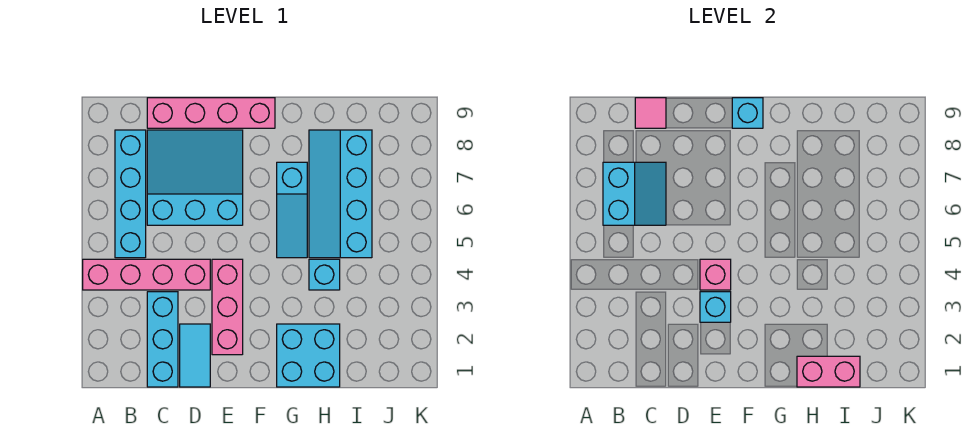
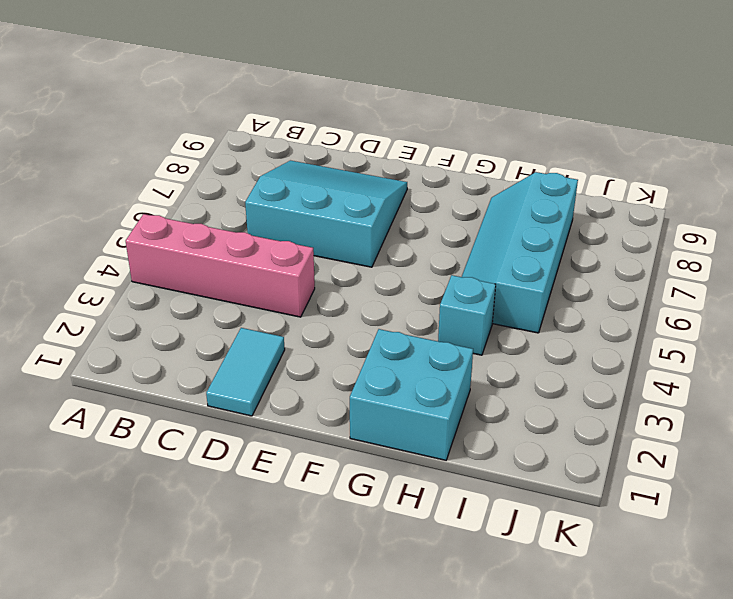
none -> cyan brick B5:B8 level 1
none -> cyan brick C1:C3 level 1
none -> pink brick C9:F9 level 1

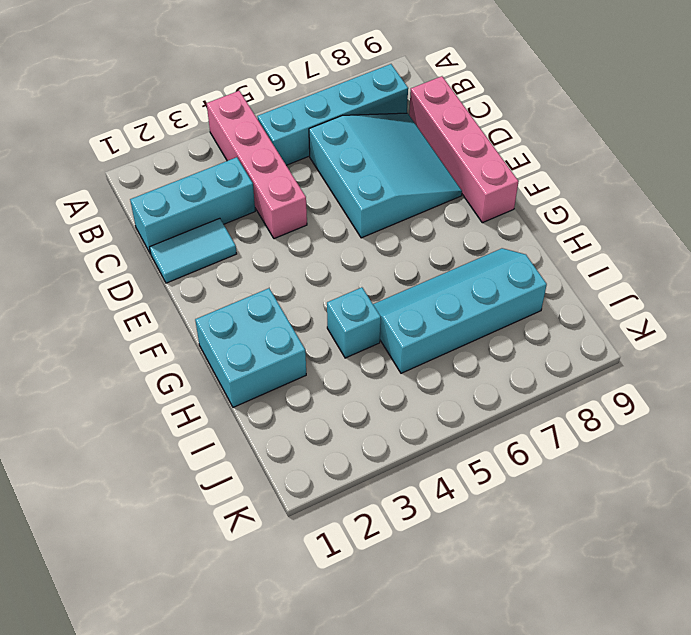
none -> pink brick E2:E4 level 1
none -> cyan slope G5:G7 level 1 top 7
none -> cyan slope B6:C7 level 2 top B

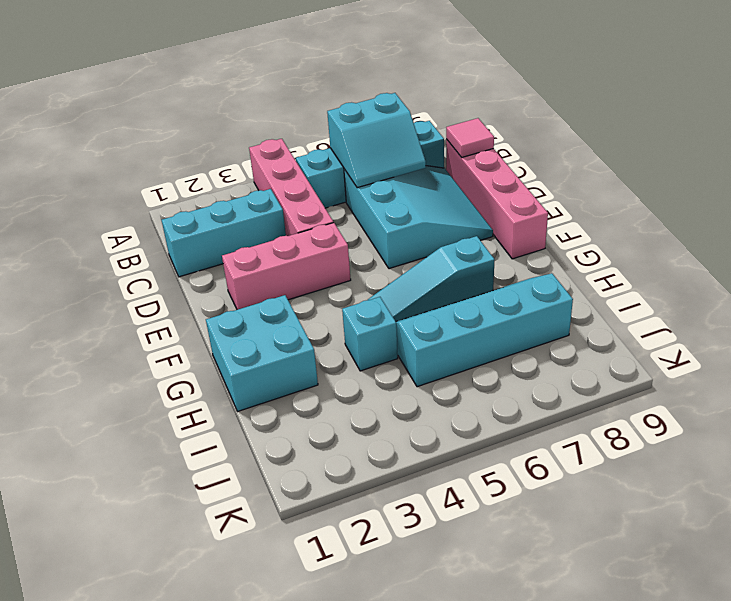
none -> cyan tile D1:D2 level 1
none -> cyan brick E3 level 2
none -> pink brick E4 level 2

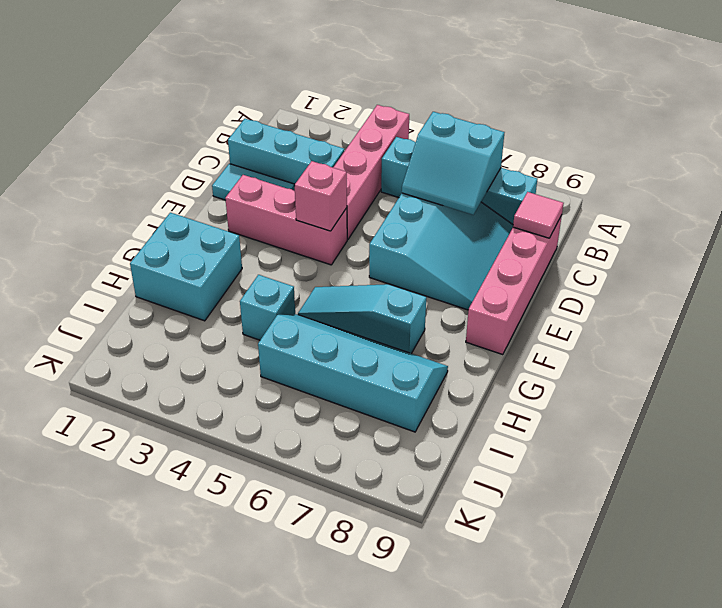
none -> cyan brick E3 level 2
none -> cyan brick F9 level 2
none -> pink brick H1:I1 level 2

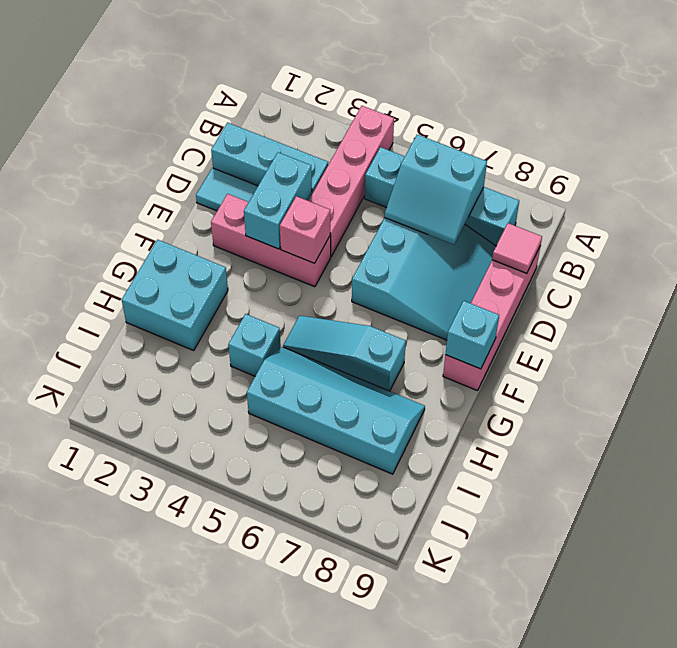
cyan brick D3:E3 level 2 -> cyan brick E3 level 2
none -> pink brick H1:I1 level 2

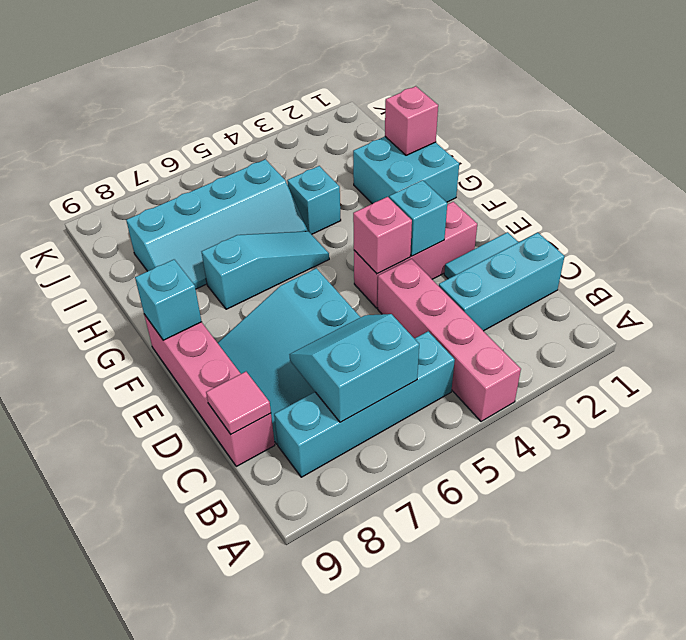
pink brick H1 level 2 -> pink brick H1:I1 level 2

